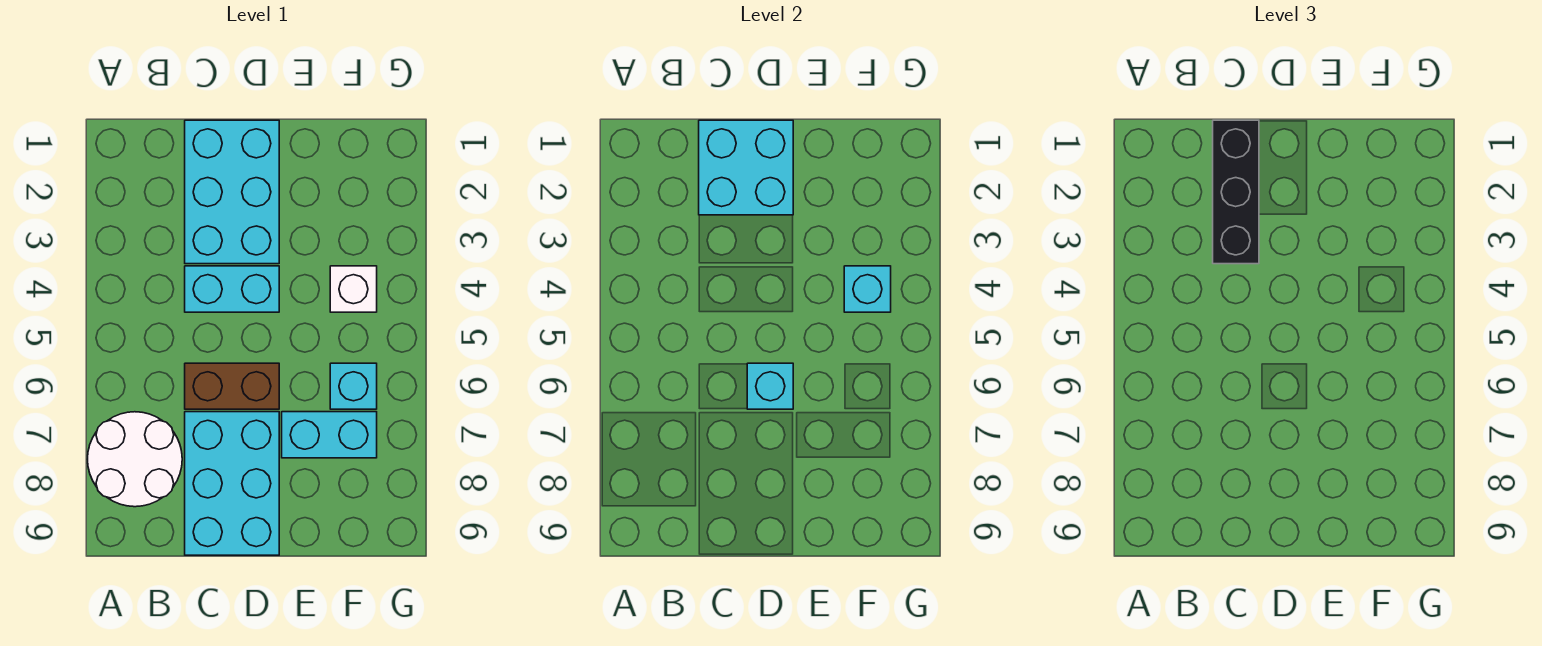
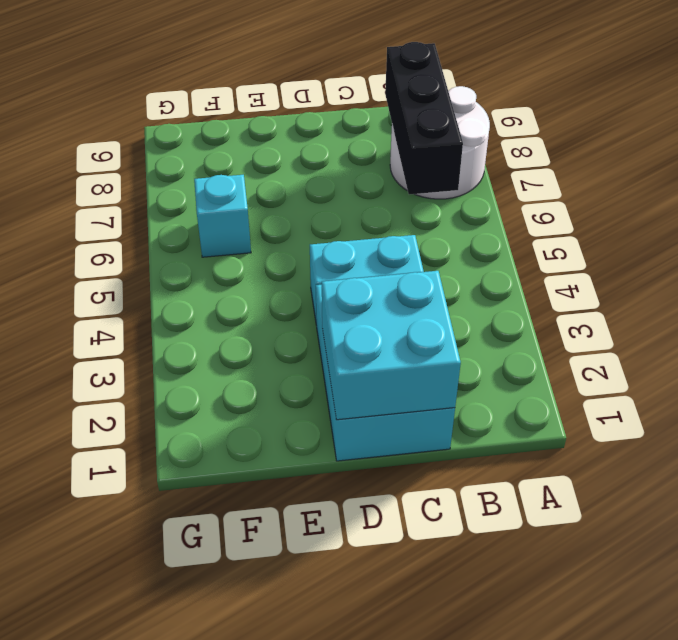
black brick B6:B8 level 2 -> black brick C1:C3 level 3
none -> brown brick C6:D6 level 1
none -> cyan brick C7:D9 level 1
none -> cyan brick E7:F7 level 1

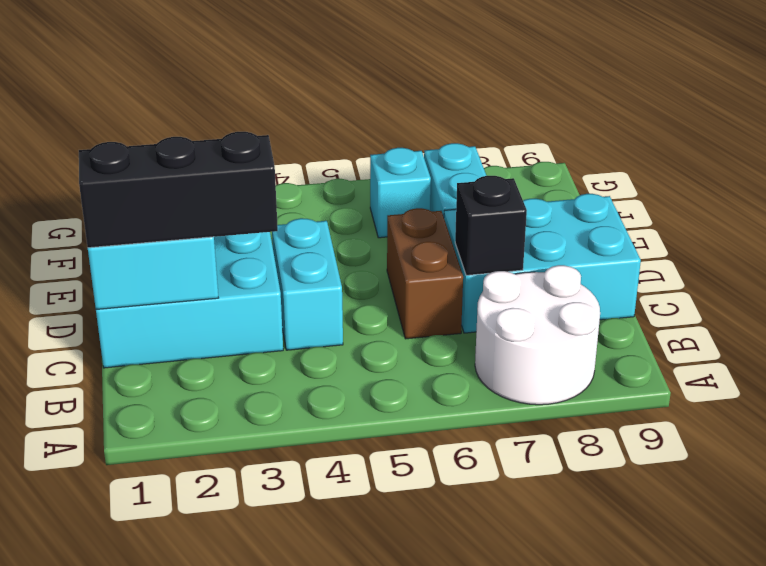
black brick C7 level 2 -> none
none -> white brick F4 level 1
none -> cyan brick D6 level 2
none -> cyan brick F4 level 2

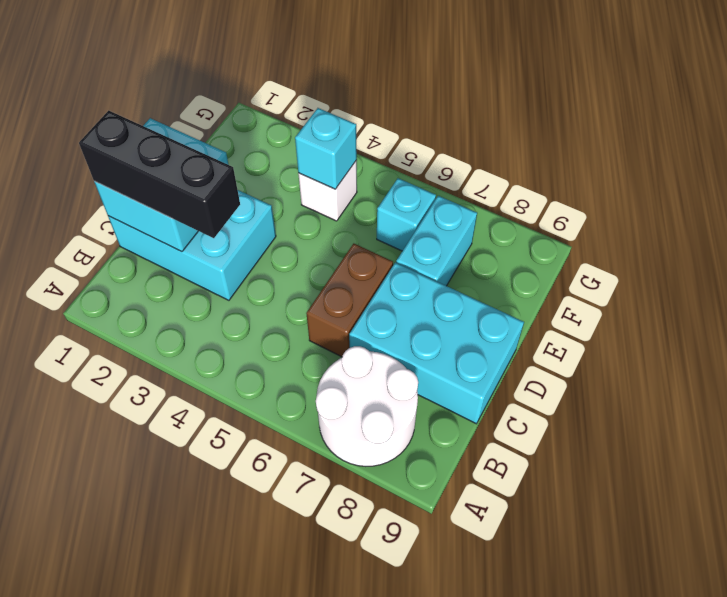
none -> cyan brick C4:D4 level 1
none -> cyan brick D6 level 2

